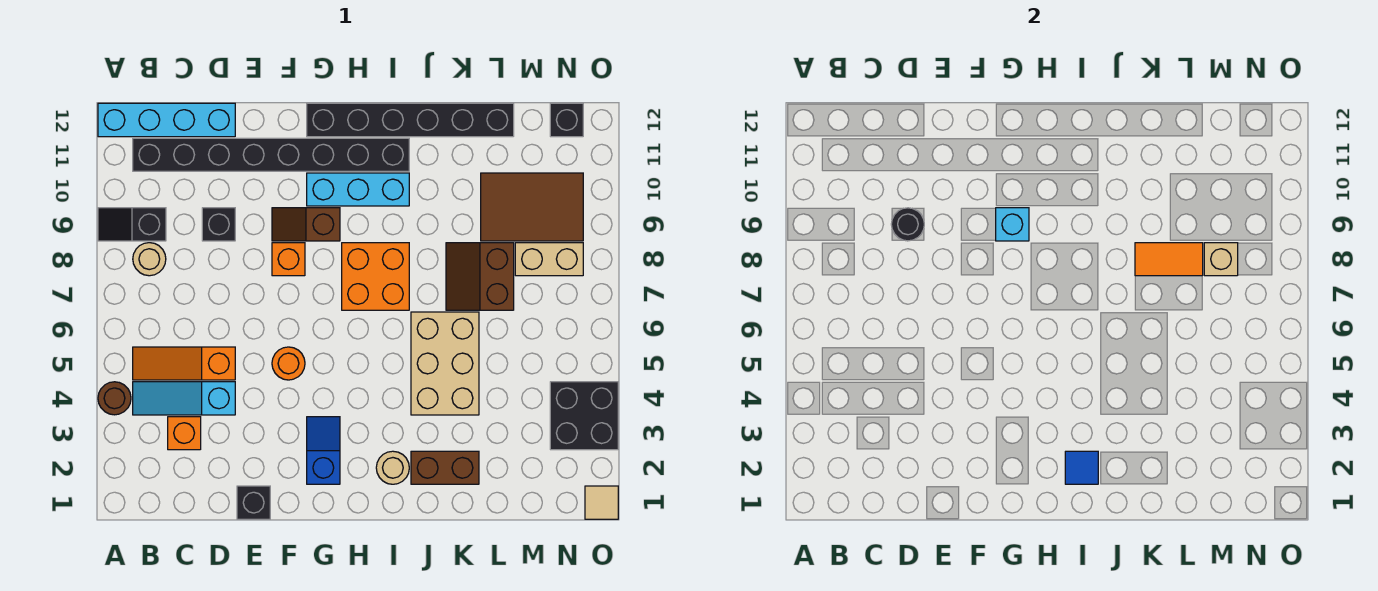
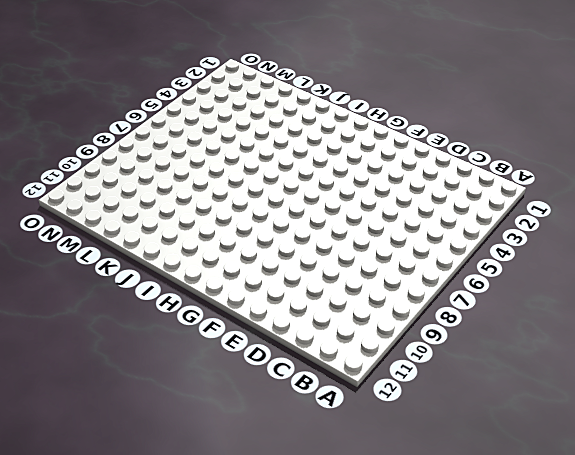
none -> brown round brick A4 level 1
none -> black slope A9:B9 level 1 top B
none -> cyan brick A12:D12 level 1
none -> cyan slope B4:D4 level 1 top D

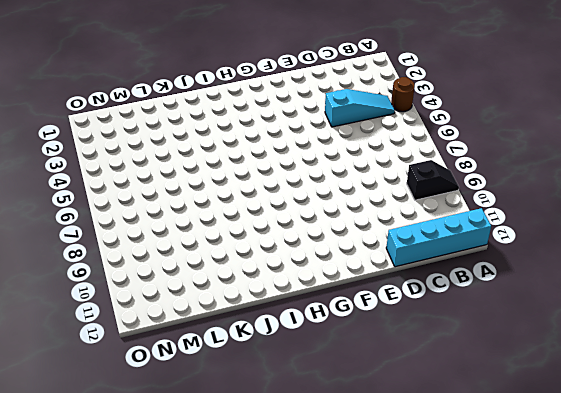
none -> orange slope B5:D5 level 1 top D
none -> tan round brick B8 level 1
none -> black brick B11:I11 level 1
none -> orange brick C3 level 1

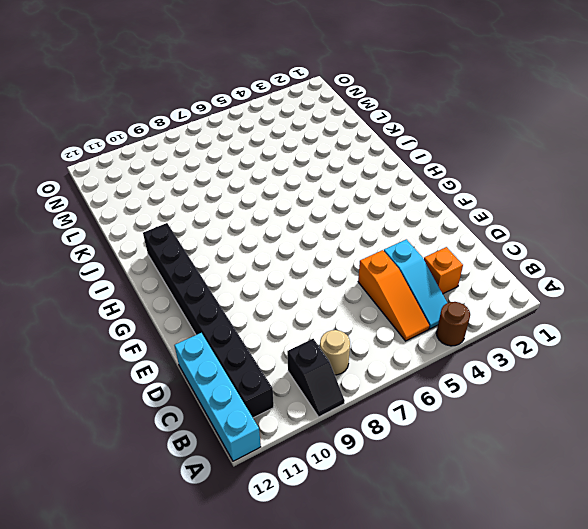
none -> black brick D9 level 1
none -> black brick E1 level 1
none -> orange round brick F5 level 1
none -> orange brick F8 level 1

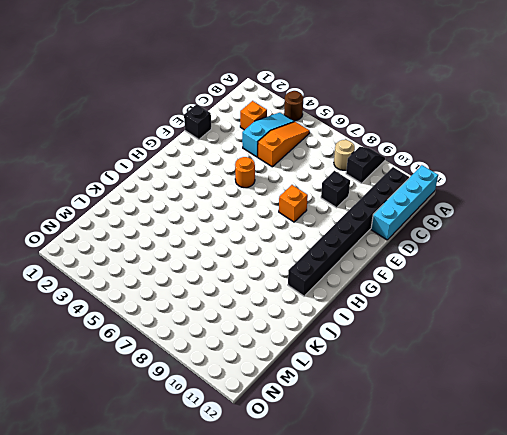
none -> brown slope F9:G9 level 1 top G
none -> blue slope G2:G3 level 1 top 2
none -> cyan brick G10:I10 level 1
none -> black brick G12:L12 level 1

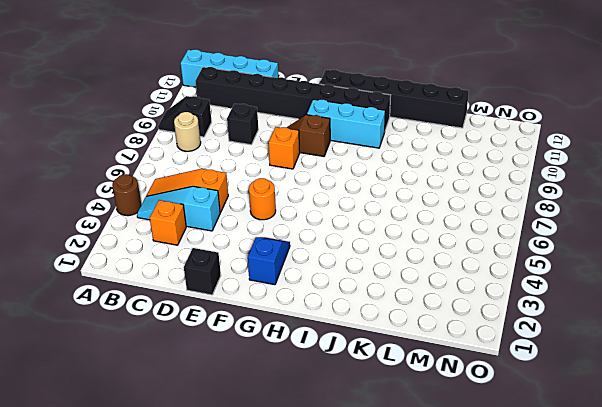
none -> orange brick H7:I8 level 1
none -> tan round brick I2 level 1
none -> brown brick J2:K2 level 1
none -> tan brick J4:K6 level 1

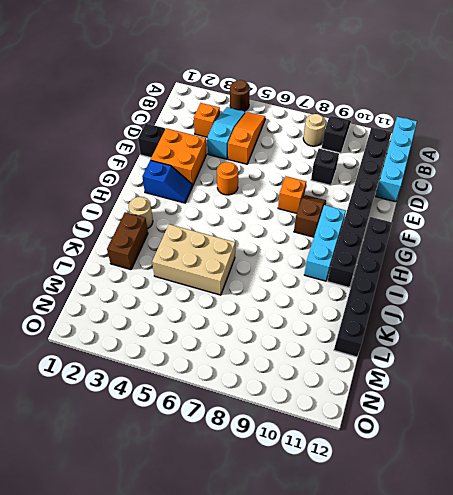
orange brick E2:F3 level 1 -> orange brick H7:I8 level 1
none -> brown slope K7:L8 level 1 top L
none -> brown tile L9:N10 level 1
none -> tan brick M8:N8 level 1
none -> black brick N3:O4 level 1

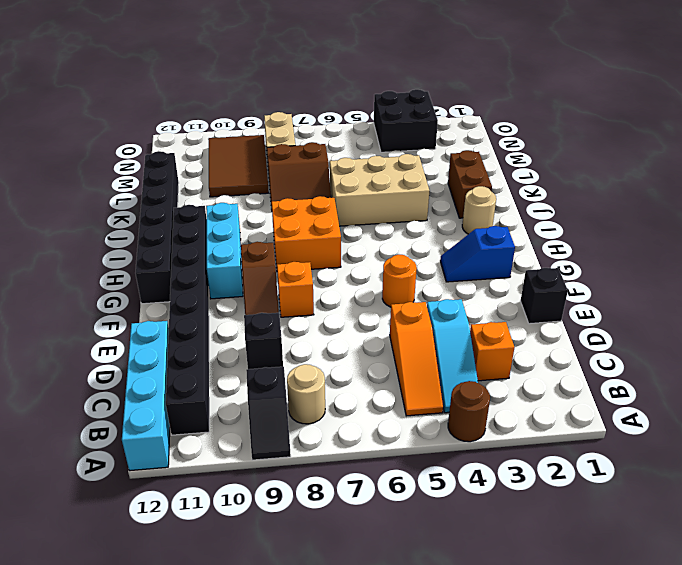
none -> black brick N12 level 1
none -> tan tile O1 level 1
none -> black round brick D9 level 2
none -> cyan brick G9 level 2

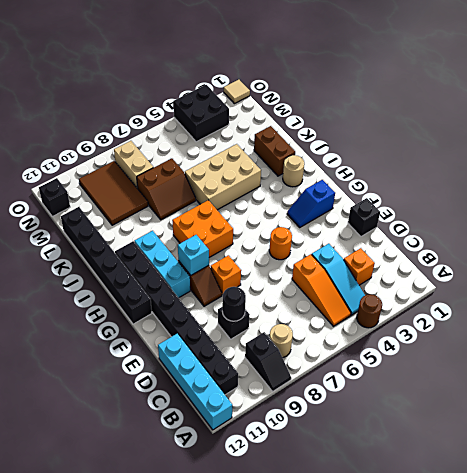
none -> blue tile I2 level 2
none -> orange tile K8:L8 level 2
none -> tan brick M8 level 2

